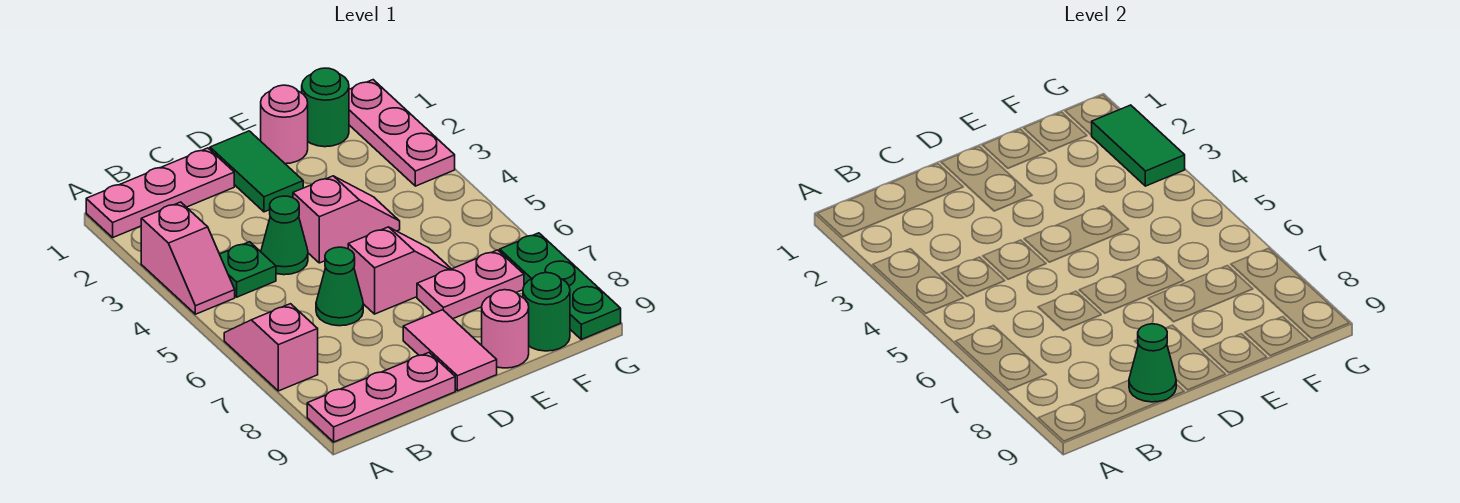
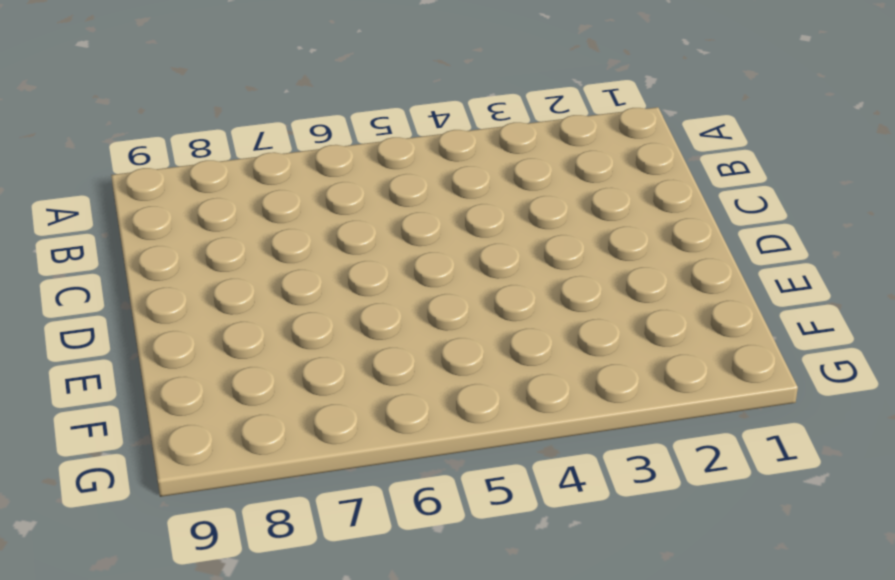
none -> pink plate A1:C1 level 1
none -> pink slope A3:A4 level 1 top 3
none -> pink slope A6:A7 level 1 top 7

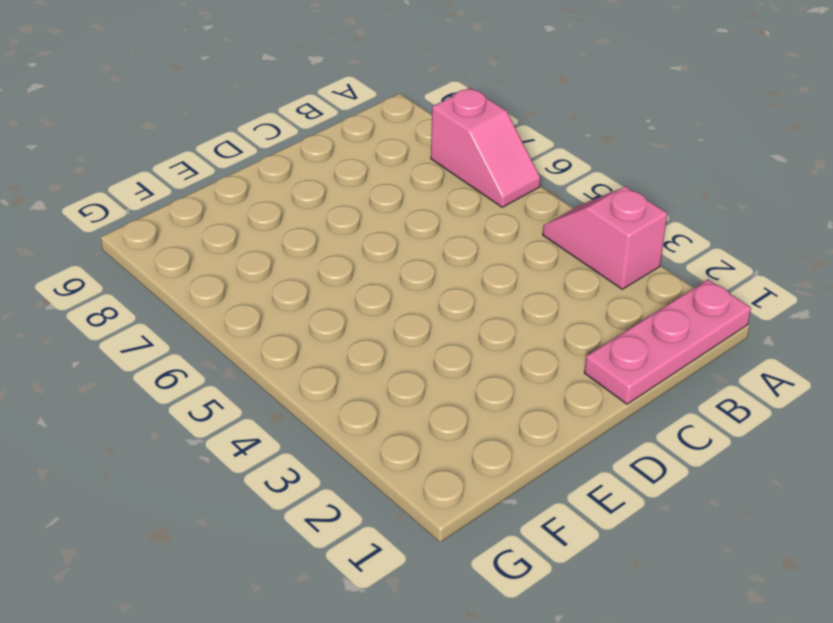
none -> pink plate A9:C9 level 1
none -> green plate B4 level 1
none -> green cone C4 level 1

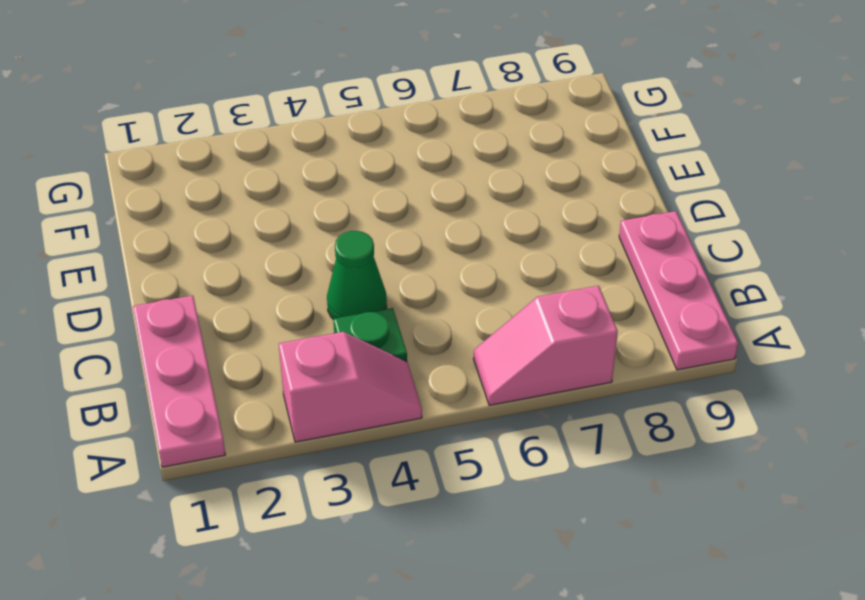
none -> green cone C6 level 1
none -> green tile D1:D2 level 1
none -> pink slope D4:E4 level 1 top D

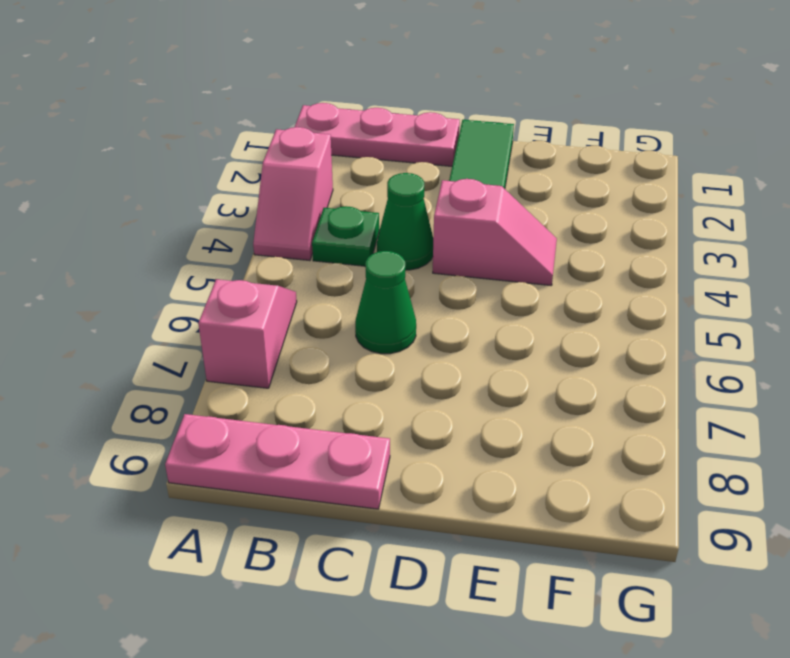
none -> pink slope D6:E6 level 1 top D
none -> pink tile D8:D9 level 1
none -> pink round brick E1 level 1

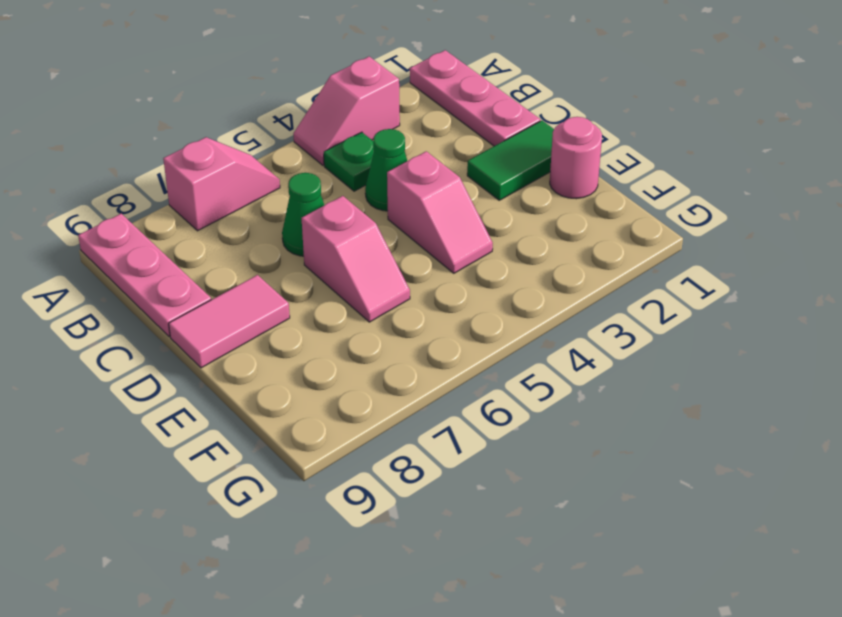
none -> pink plate E7:F7 level 1
none -> pink round brick E9 level 1
none -> green round brick F1 level 1

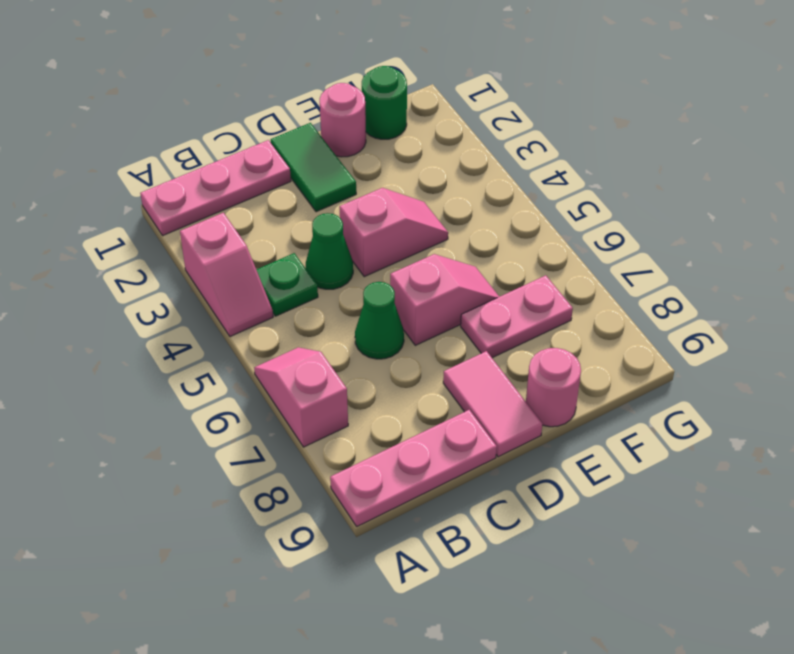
none -> green round brick F9 level 1
none -> pink plate G1:G3 level 1
none -> green plate G7:G9 level 1

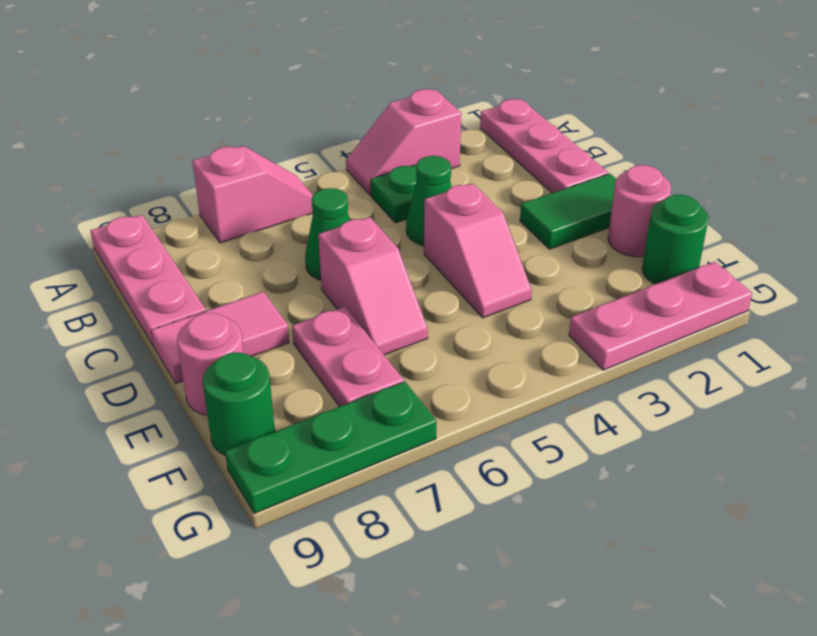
none -> green cone C9 level 2
none -> green tile G2:G3 level 2

